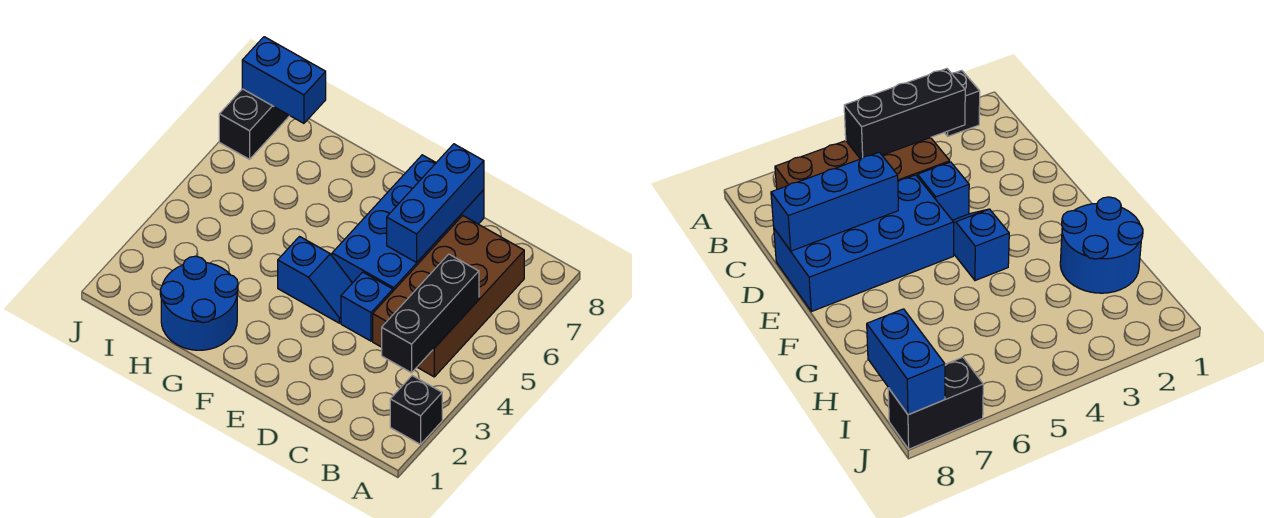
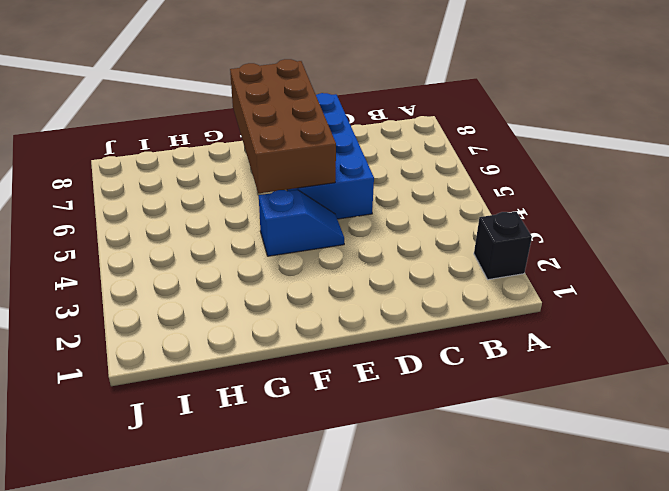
brown brick E5:F8 level 2 -> brown brick B4:C7 level 1
none -> blue brick D4 level 1
none -> blue round brick G1:H2 level 1

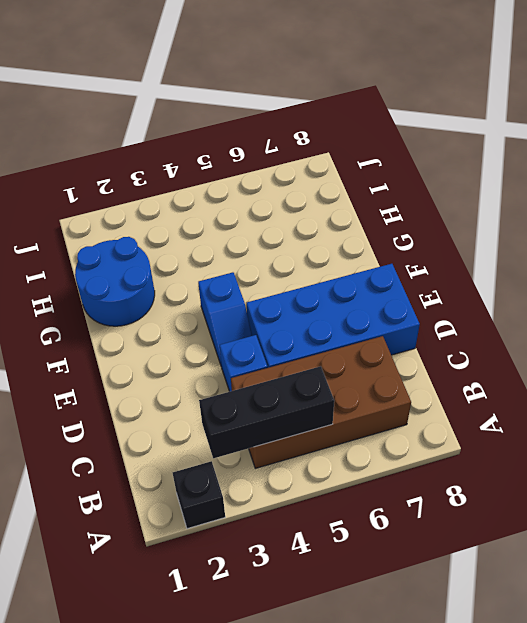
none -> black brick J7:J8 level 1
none -> blue brick D6:D8 level 2

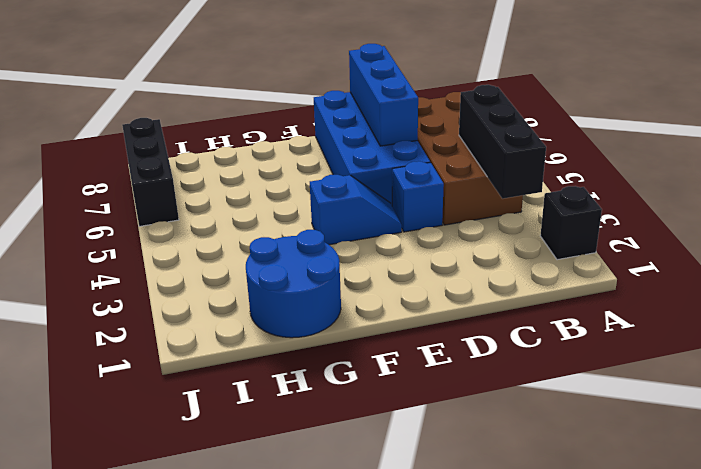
black brick J6:J8 level 1 -> black brick J7:J8 level 1
none -> blue brick I8:J8 level 2

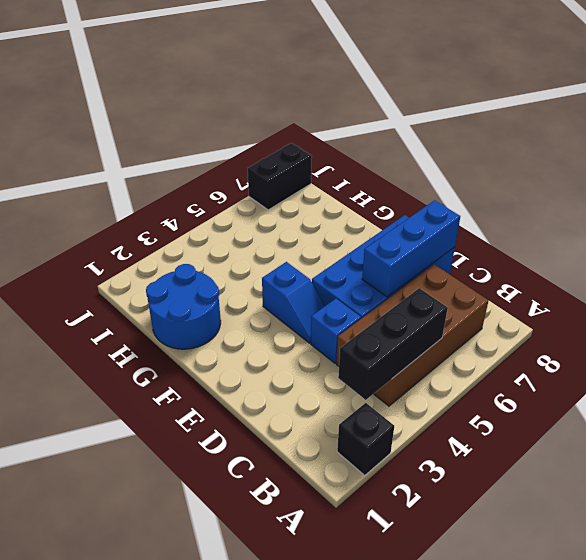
none -> blue brick I8:J8 level 2

